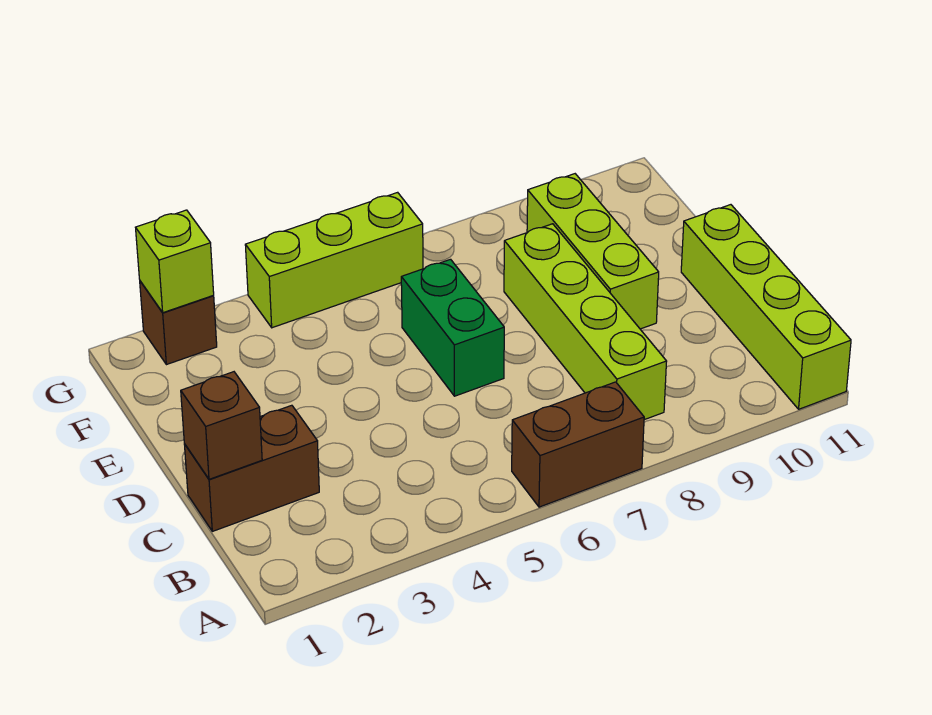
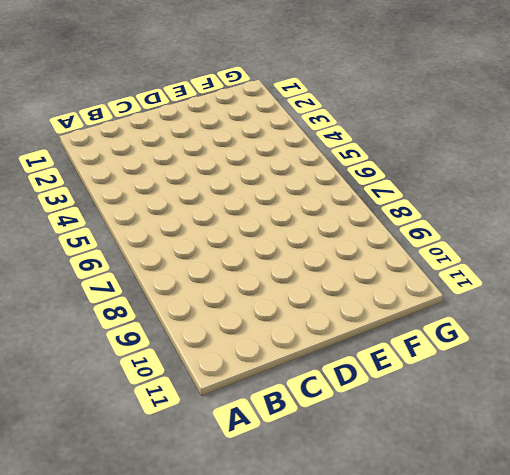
none -> brown brick A6:A7 level 1
none -> lime brick A11:D11 level 1

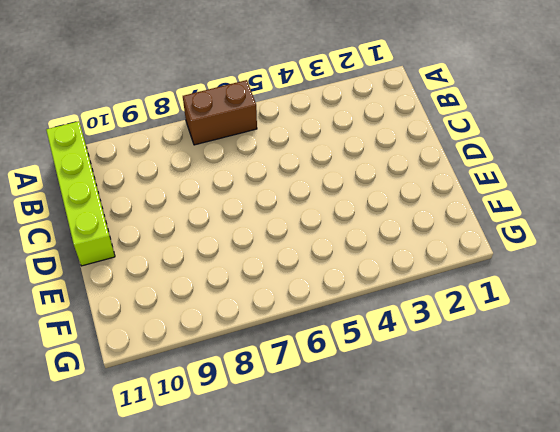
none -> lime brick B8:E8 level 1
none -> brown brick C1:C2 level 1

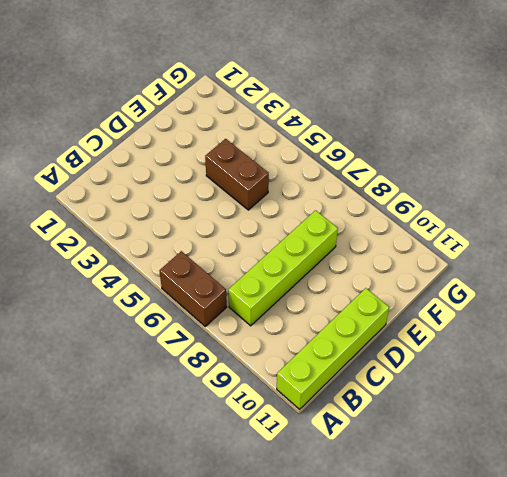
brown brick E4:E5 level 1 -> brown brick C1:C2 level 1
none -> green brick D6:E6 level 1
none -> lime brick D9:F9 level 1

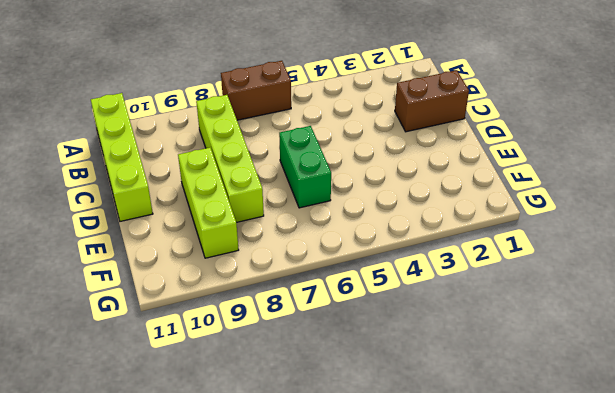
none -> brown brick G2 level 1
none -> lime brick G4:G6 level 1

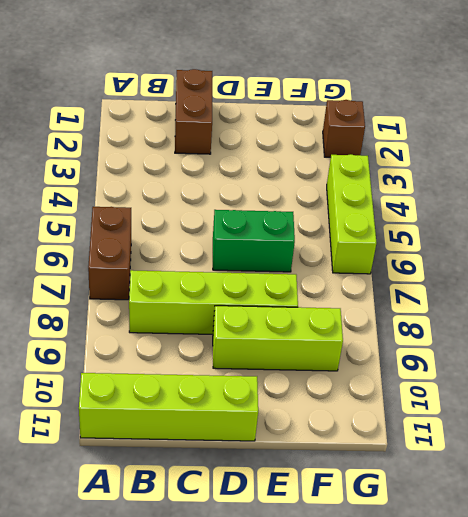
none -> brown brick C1 level 2
none -> lime brick G2 level 2

